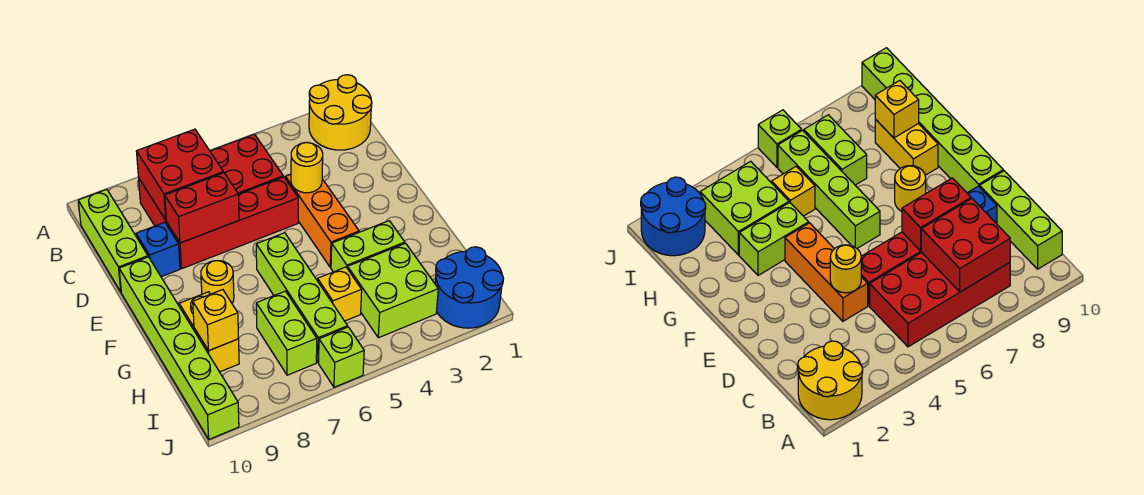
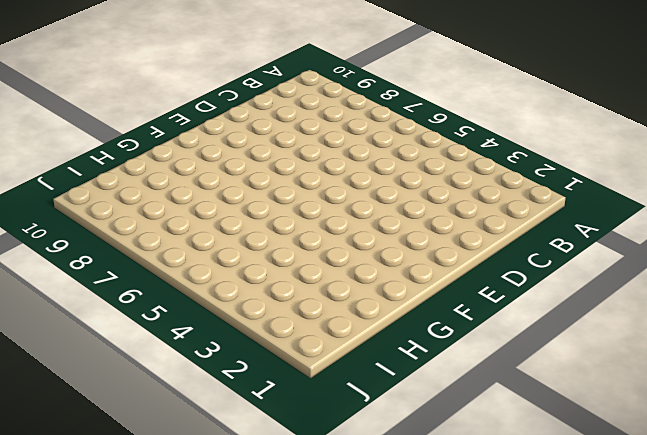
none -> yellow round brick A1:B2 level 1
none -> red brick B5:C8 level 1
none -> lime brick B10:D10 level 1

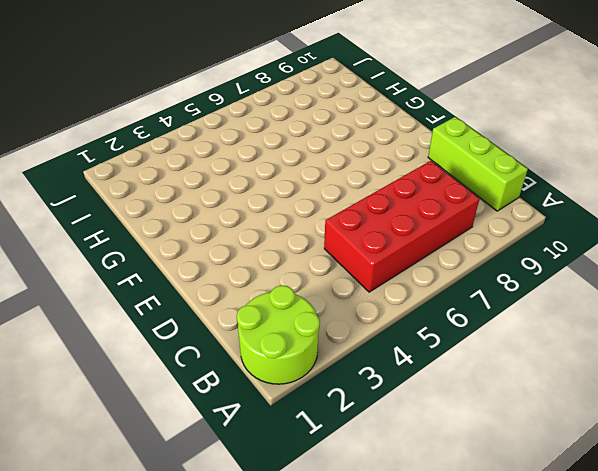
lime round brick A1:B2 level 1 -> yellow round brick A1:B2 level 1
none -> orange brick D4:F4 level 1
none -> red brick D5:D8 level 1
none -> blue brick D9 level 1

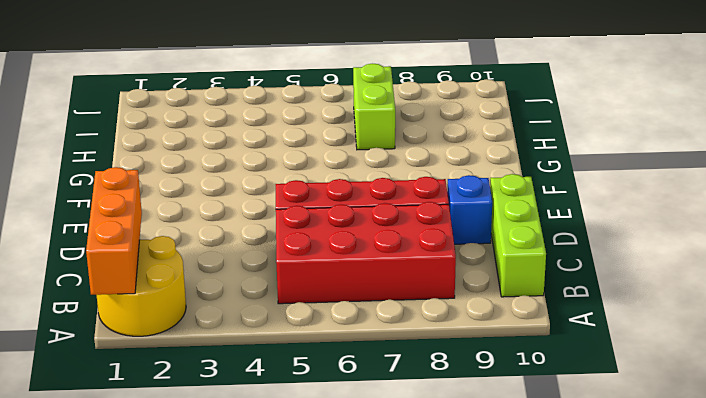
orange brick A1:C1 level 2 -> orange brick D4:F4 level 1
none -> lime brick E10:J10 level 1
none -> lime brick F6:I6 level 1
none -> yellow round brick F8 level 1

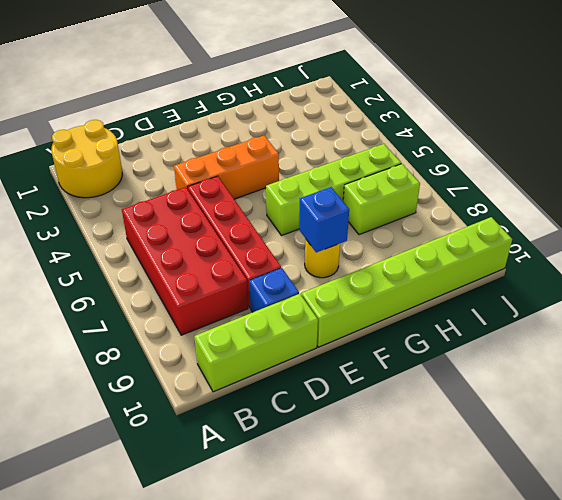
blue brick F8 level 2 -> none
none -> lime brick G3:G4 level 1
none -> yellow brick G9:H9 level 1
none -> lime brick H3:I4 level 1

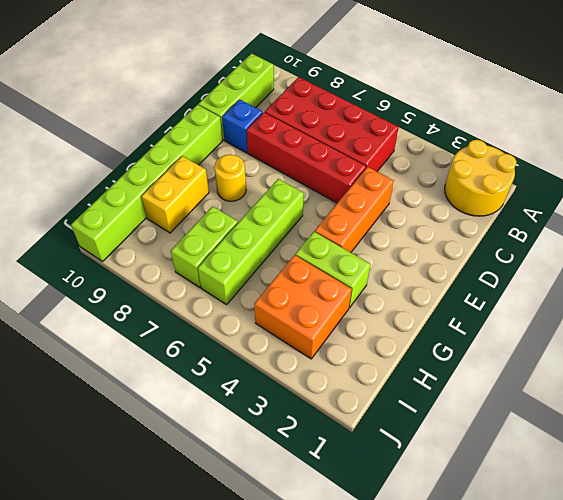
orange brick H3:I4 level 1 -> lime brick H3:I4 level 1
none -> yellow brick H5 level 1
none -> blue round brick I1:J2 level 1
none -> lime brick J6 level 1

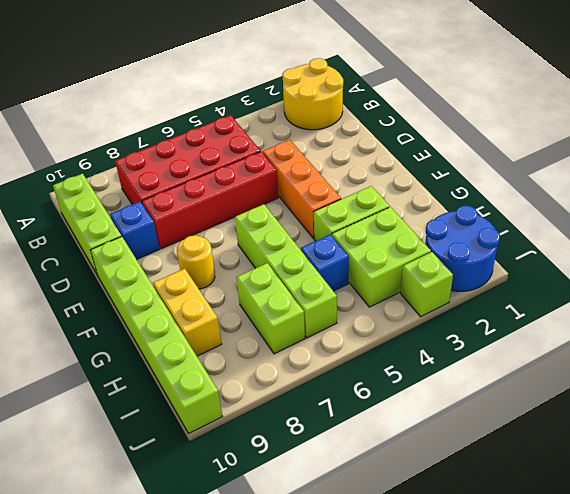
blue brick H5 level 1 -> yellow brick H5 level 1
lime brick J3 level 1 -> lime brick J6 level 1
none -> red brick B7:C8 level 2
none -> yellow round brick D4 level 2
none -> red brick D7:D8 level 2

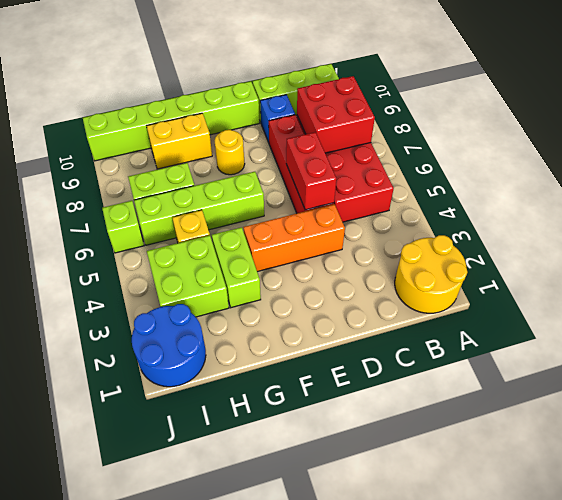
red brick D5:D6 level 2 -> red brick D7:D8 level 2
none -> yellow round brick D4 level 2
none -> yellow brick H9 level 2

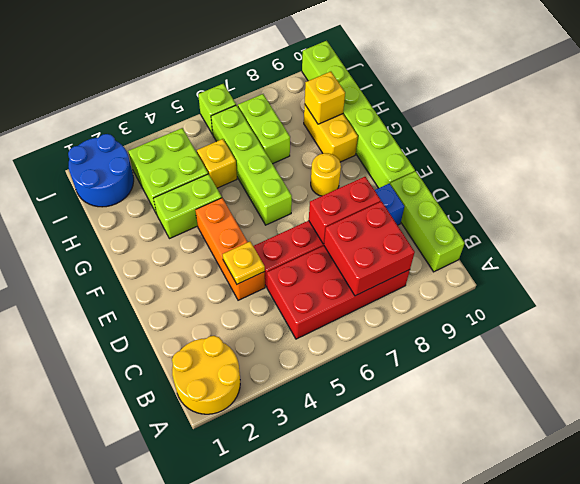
yellow plate D4 level 2 -> yellow round brick D4 level 2

